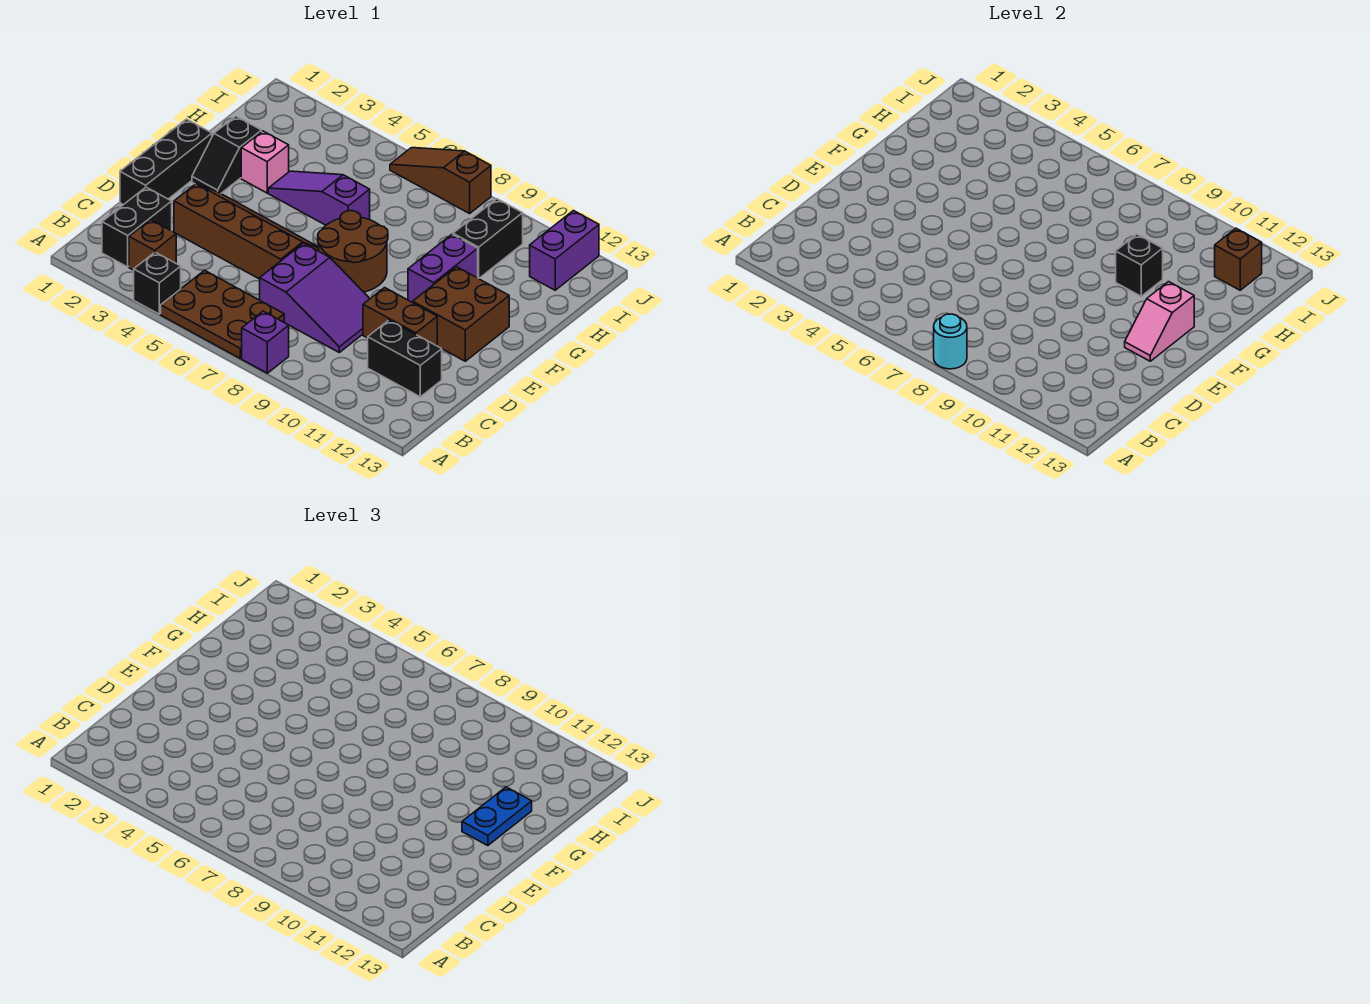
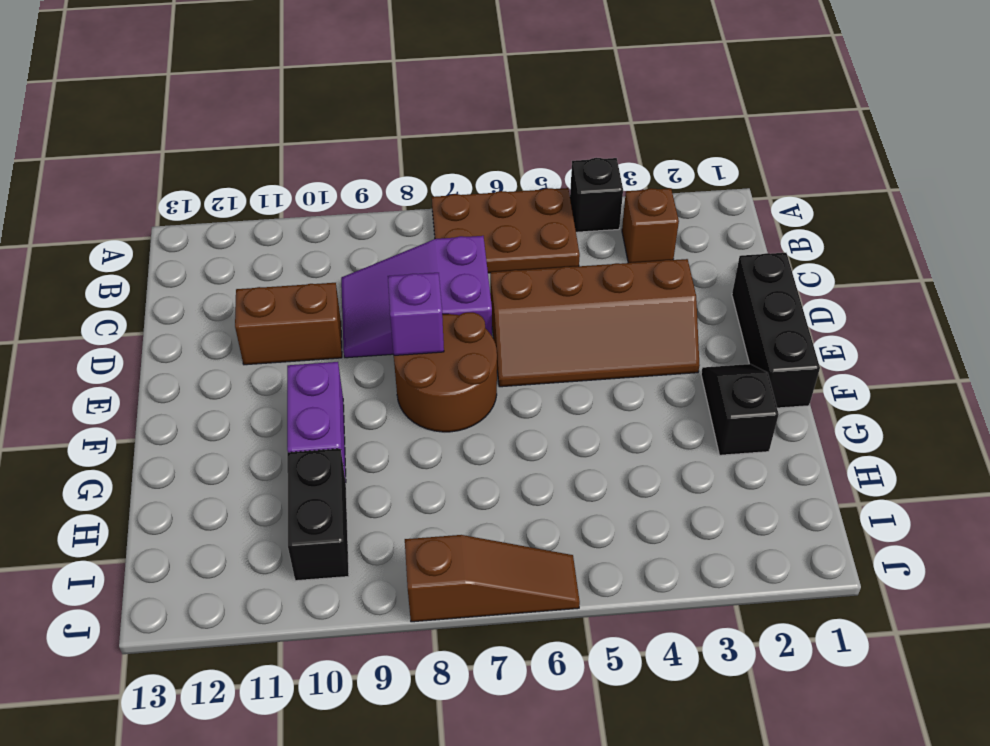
purple brick E8 level 2 -> purple brick A8 level 1
none -> black brick B2:C2 level 1
none -> black brick C11:C12 level 1
none -> brown brick E11:F12 level 1

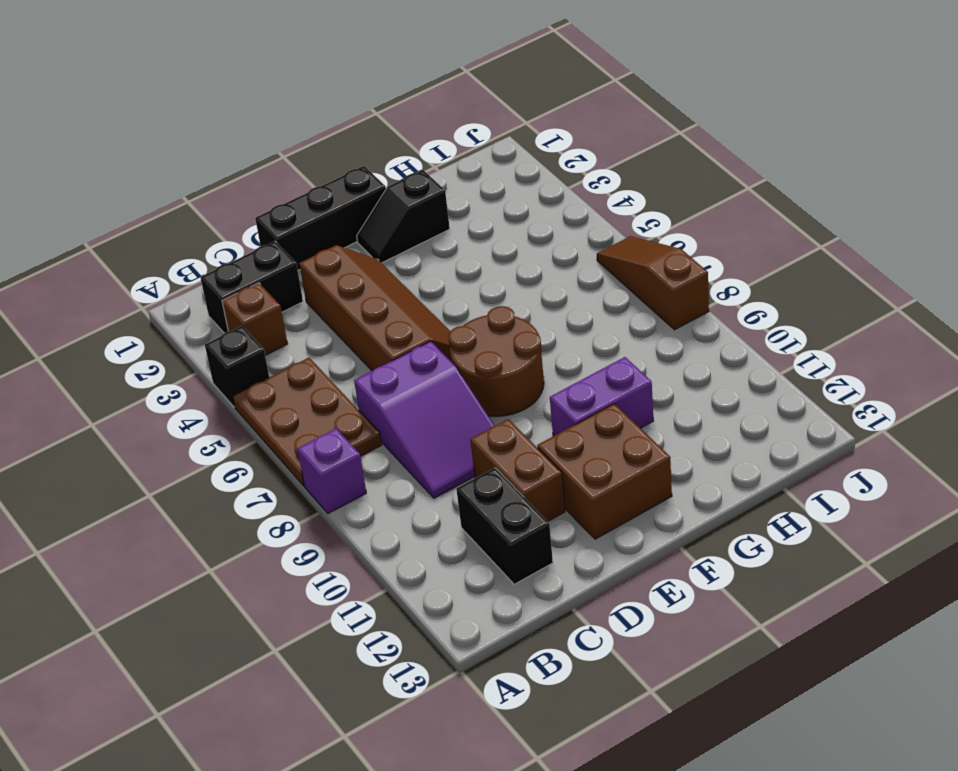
none -> pink brick G3 level 1
none -> purple slope G4:G6 level 1 top 6
none -> black brick H10:I10 level 1

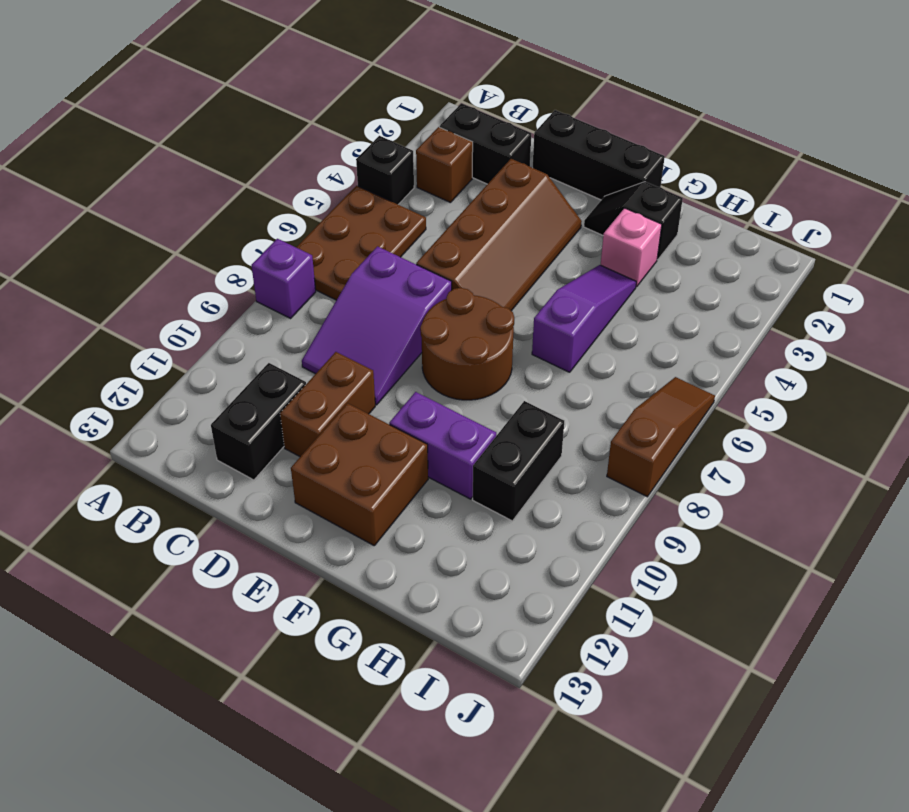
black brick H9:H10 level 1 -> black brick H10:I10 level 1
none -> purple brick I12:J12 level 1
none -> cyan round brick A8 level 2
none -> pink slope E12:F12 level 2 top F

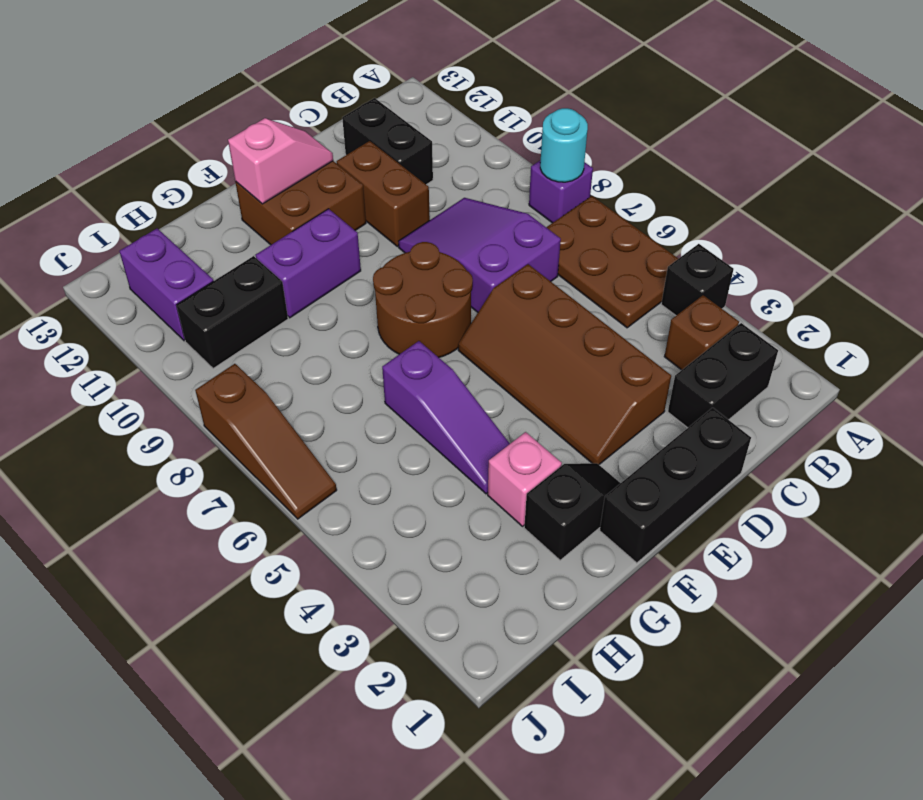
purple brick I11:I12 level 1 -> purple brick I12:J12 level 1
none -> black brick G10 level 2
none -> brown brick I12 level 2
none -> blue plate F12:G12 level 3

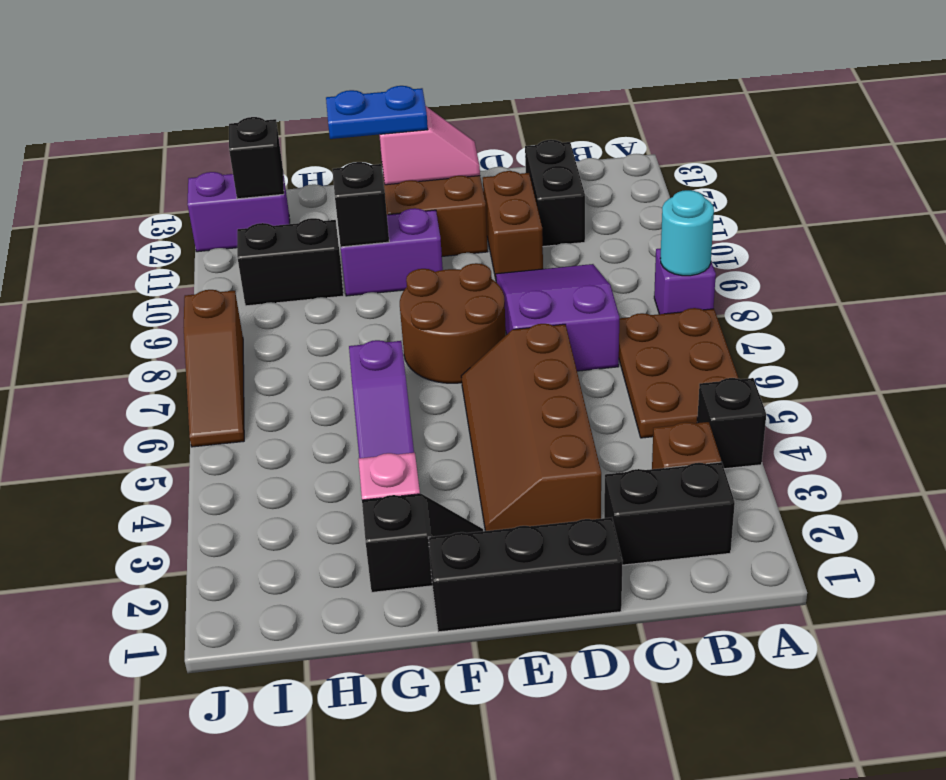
black brick I12 level 2 -> brown brick I12 level 2

